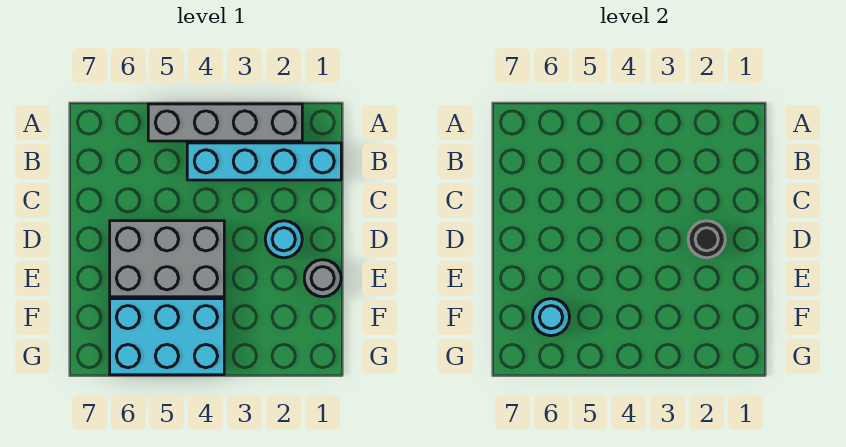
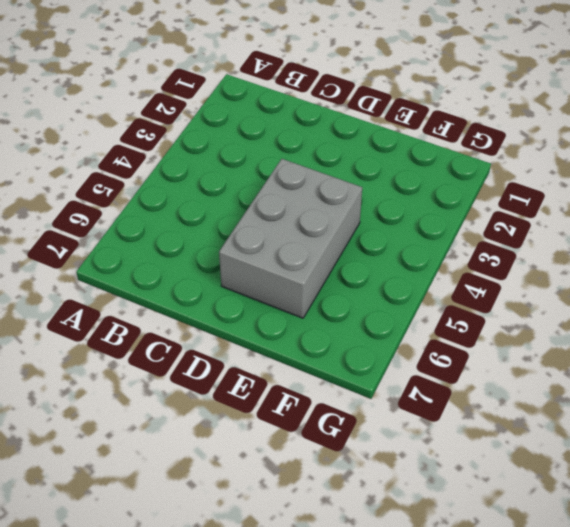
none -> grey brick A2:A5 level 1
none -> cyan brick B1:B4 level 1

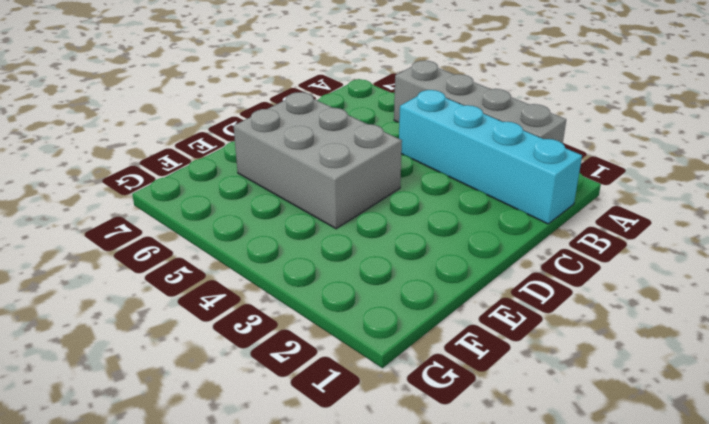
none -> cyan round brick D2 level 1
none -> grey round brick E1 level 1

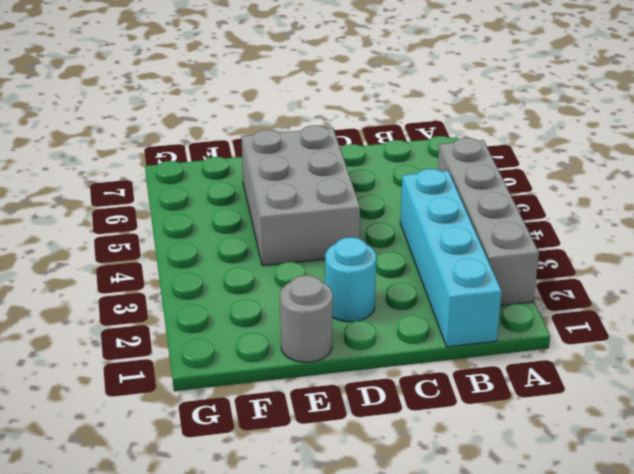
none -> cyan brick F4:G6 level 1
none -> black round brick D2 level 2

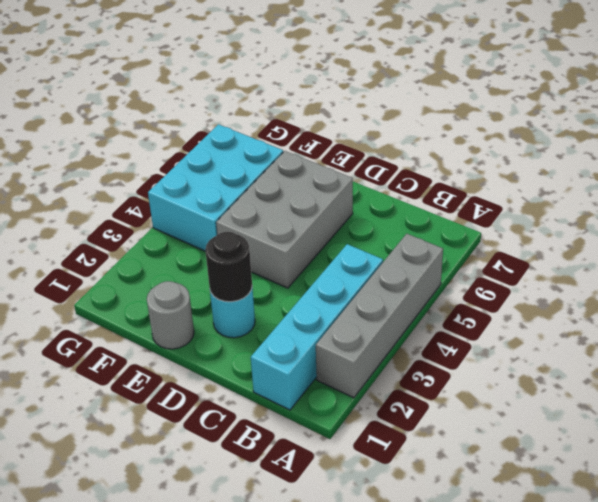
none -> cyan round brick F6 level 2

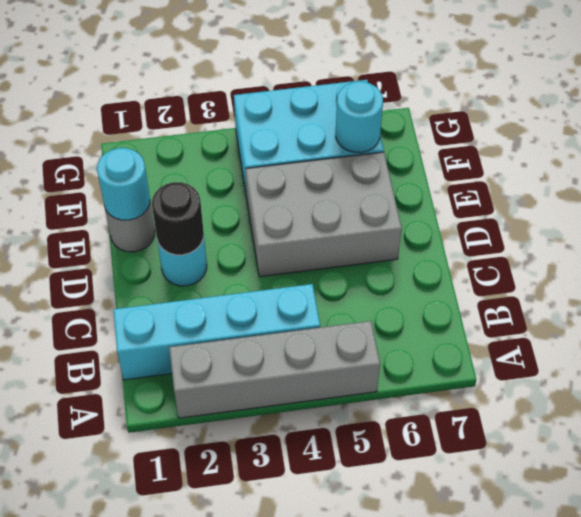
cyan round brick E1 level 2 -> none

